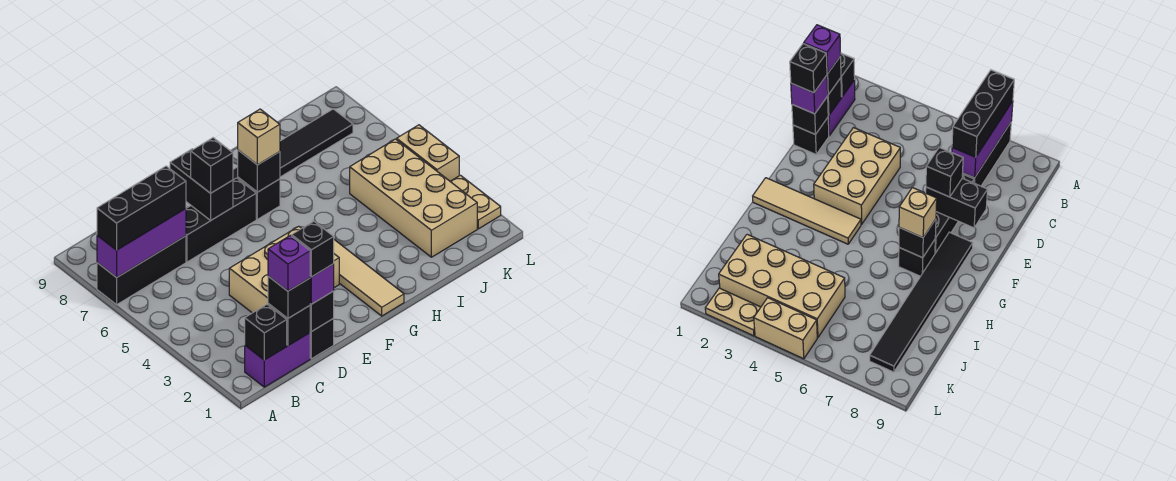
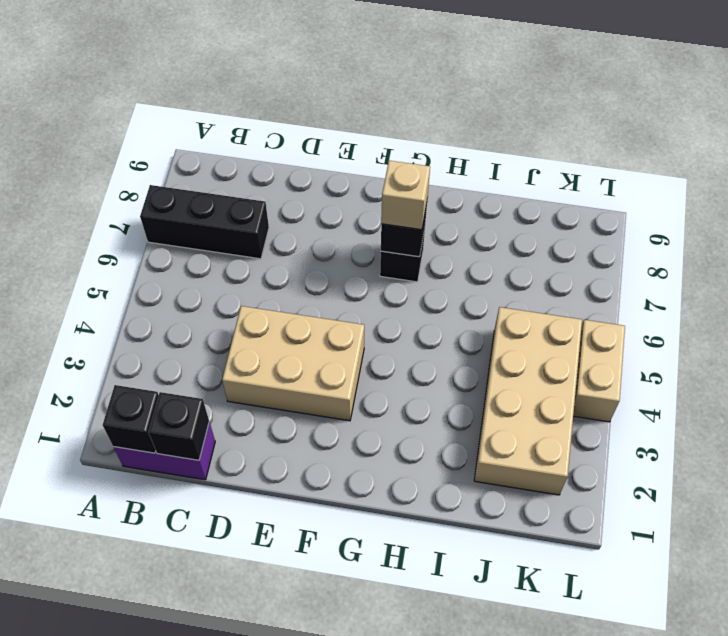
none -> black brick D1 level 1
none -> black brick D7:F7 level 1
none -> black tile F8:K8 level 1

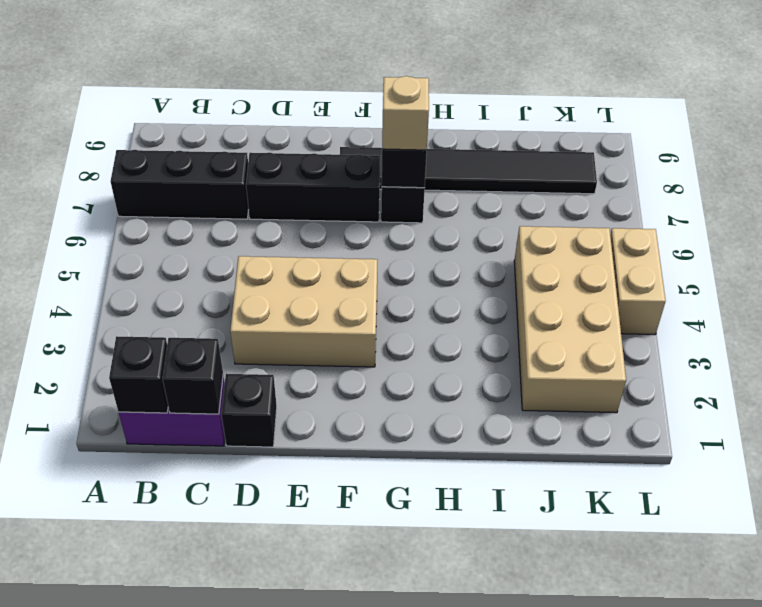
none -> tan tile G1:G4 level 1
none -> tan plate L2:L3 level 1
none -> purple brick A7:C7 level 2

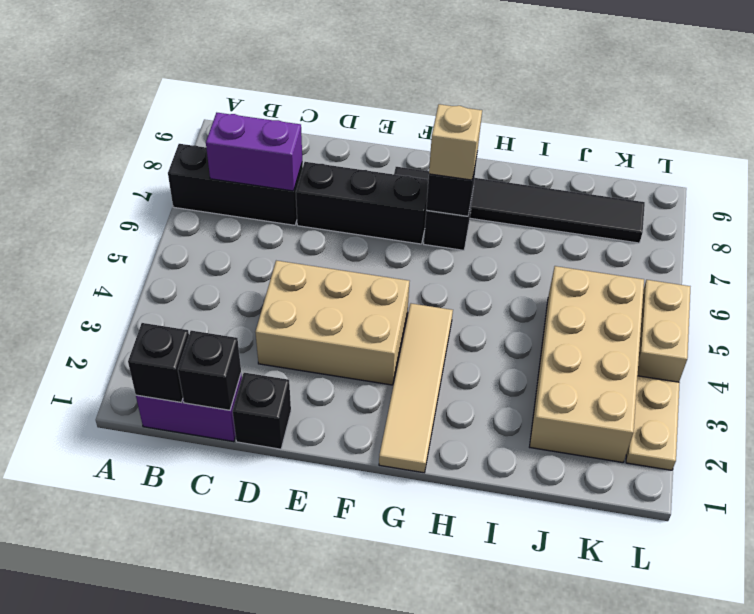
purple brick B7:C7 level 2 -> purple brick A7:C7 level 2
none -> black brick D1 level 2
none -> black brick E7:E8 level 2
none -> black brick A7:C7 level 3

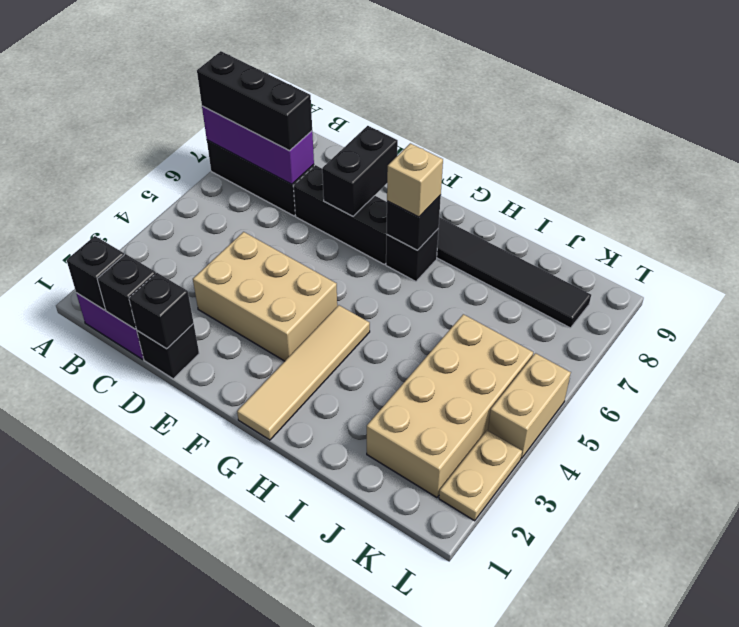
none -> black brick C1 level 3
none -> purple brick D1 level 3
none -> black brick E7 level 3

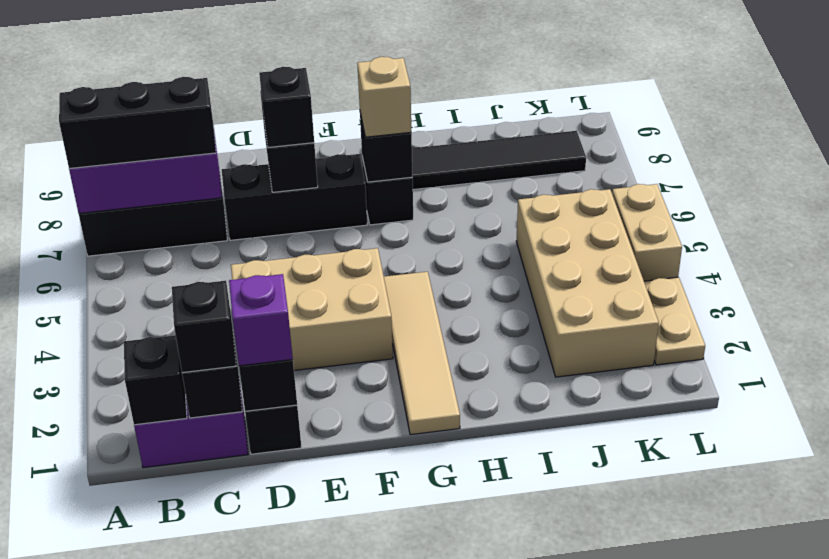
none -> purple brick C1 level 4
none -> black brick D1 level 4

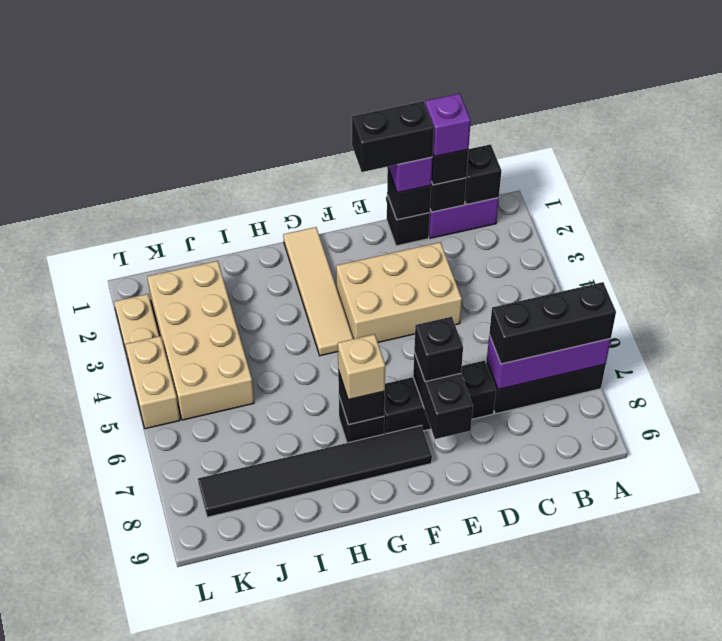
black brick D1:E1 level 4 -> black brick D1 level 4

